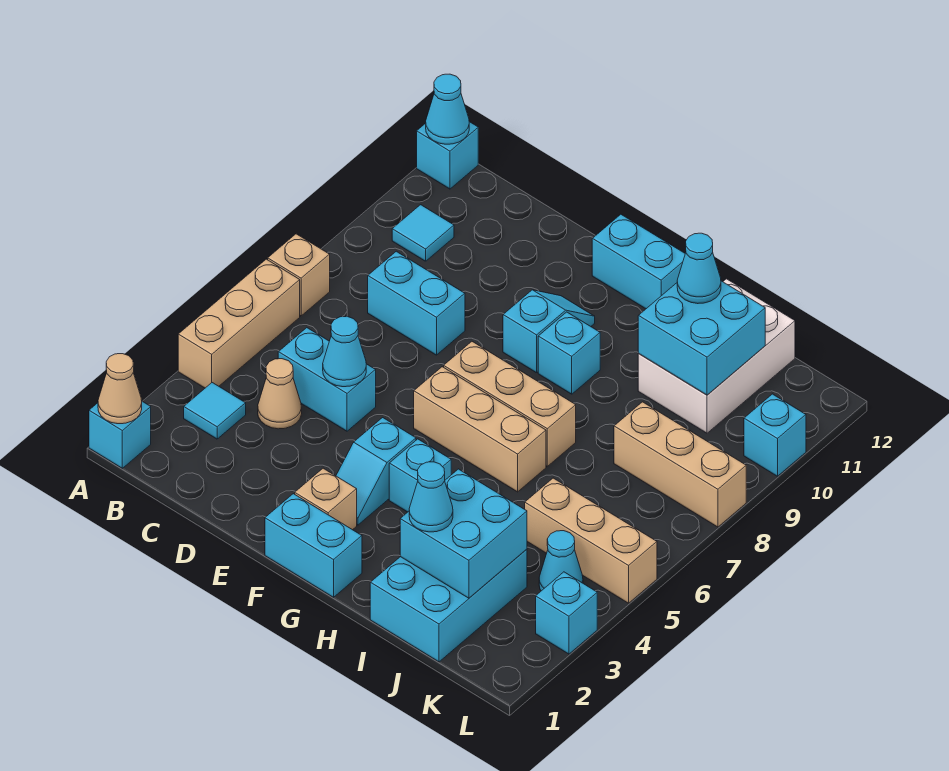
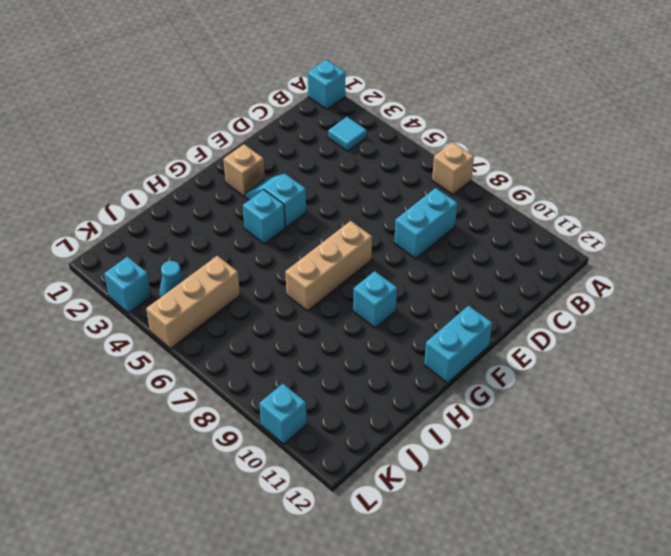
none -> tan brick A4:A6 level 1
none -> cyan brick A12 level 1
none -> cyan tile B10 level 1
none -> tan cone C4 level 1

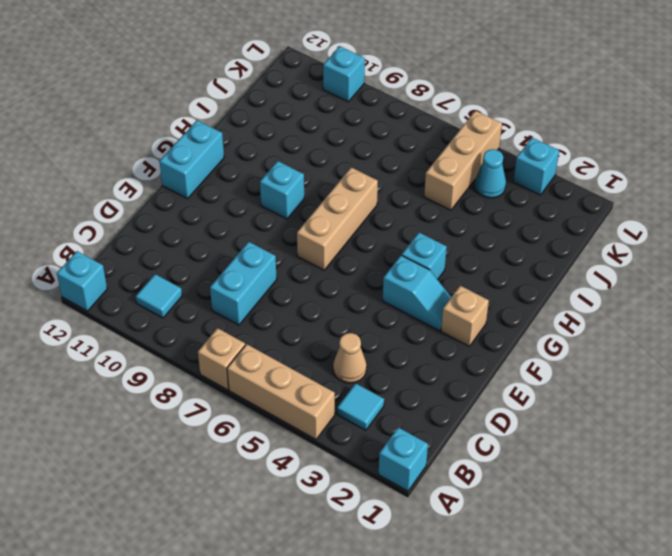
none -> cyan brick C5:D5 level 1
none -> cyan brick F1:G1 level 1
none -> tan brick F6:H6 level 1
none -> cyan slope F9:F10 level 1 top 9

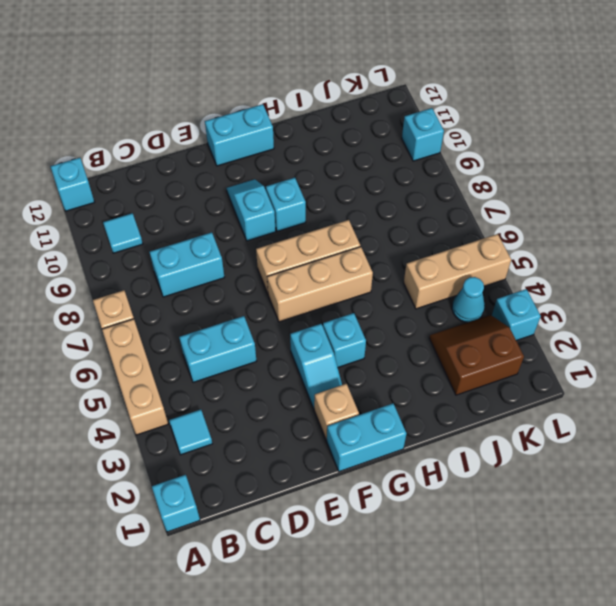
brown slope J2:K3 level 1 top 2 -> cyan brick I1:J3 level 1
none -> tan cone C4 level 1
none -> white brick I10:J12 level 1
none -> tan brick J8:L8 level 1
none -> tan cone A1 level 2

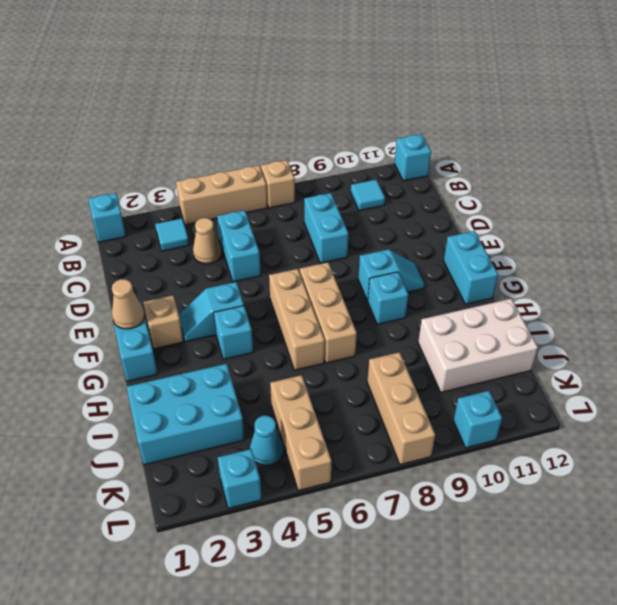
tan cone F1 level 2 -> tan cone A1 level 2
none -> cyan cone A12 level 2
none -> cyan cone D5 level 2
none -> cyan brick I2:J3 level 2
none -> cyan brick I10:J11 level 2

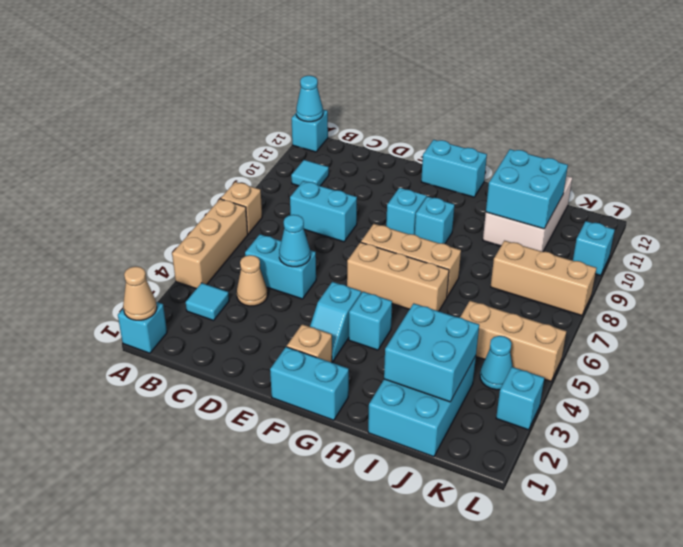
none -> cyan cone I2 level 3
none -> cyan cone I11 level 3

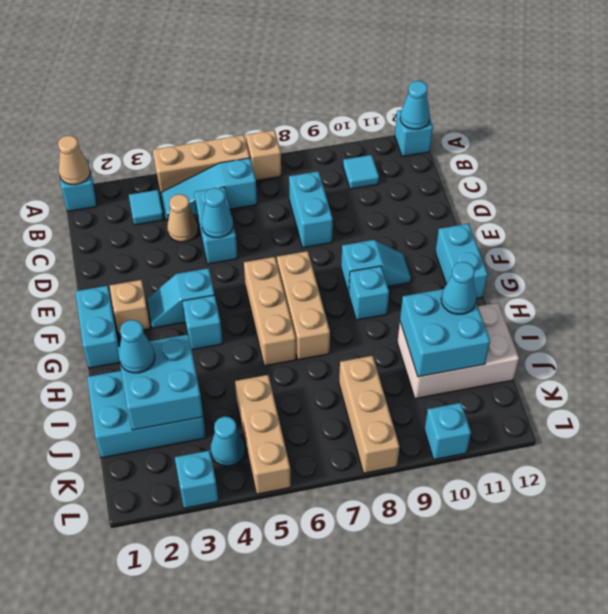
cyan slope B4:B6 level 1 top 6 -> none

